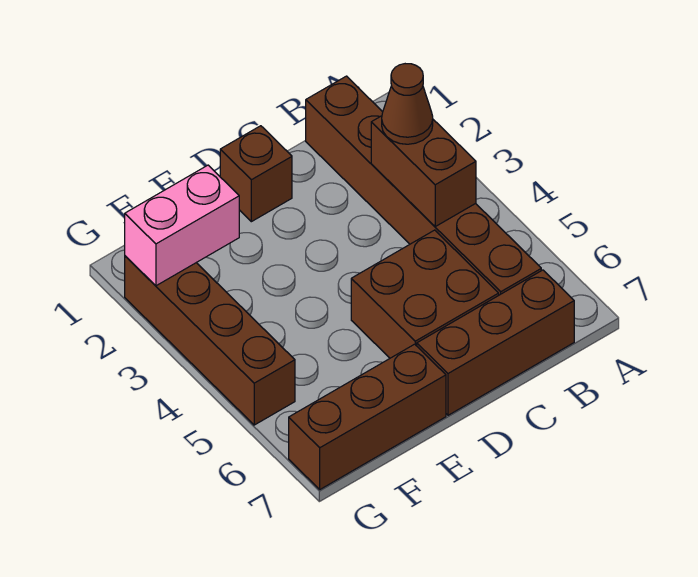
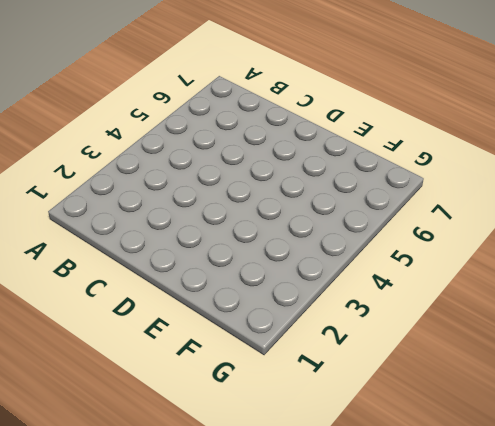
none -> brown brick B1:B6 level 1
none -> brown brick B7:D7 level 1

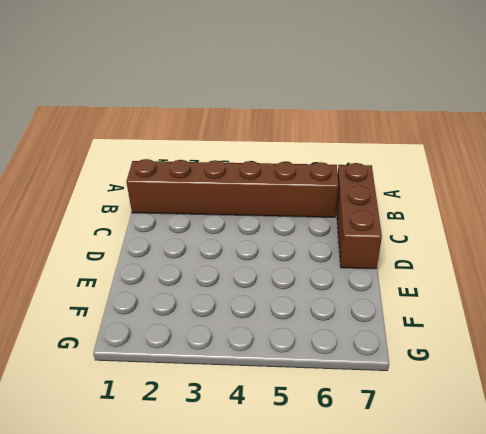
none -> brown brick C5:D6 level 1
none -> brown brick D1 level 1

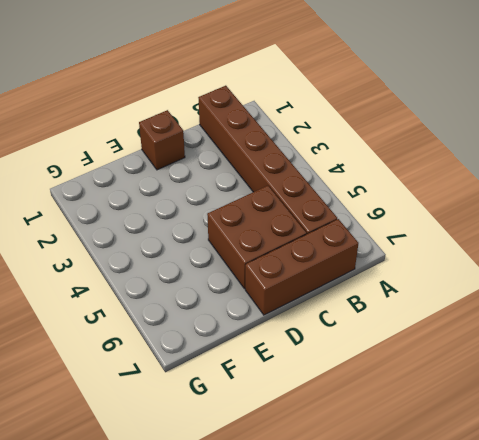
none -> brown brick E7:G7 level 1
none -> brown brick G2:G5 level 1

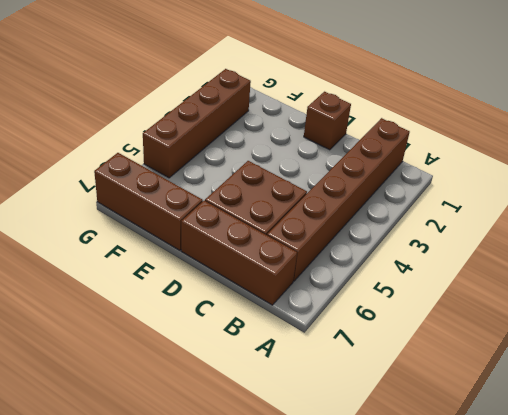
none -> brown brick B3:B4 level 2
none -> pink brick F2:G2 level 2

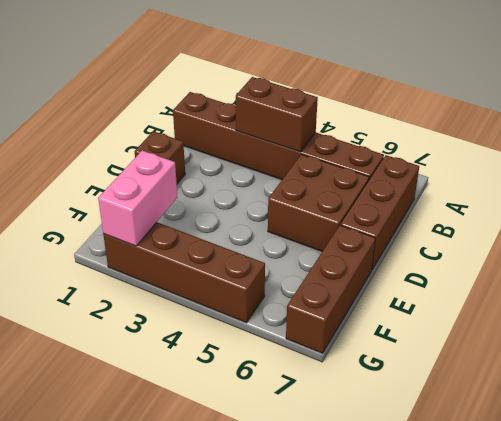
none -> brown cone B3 level 3

